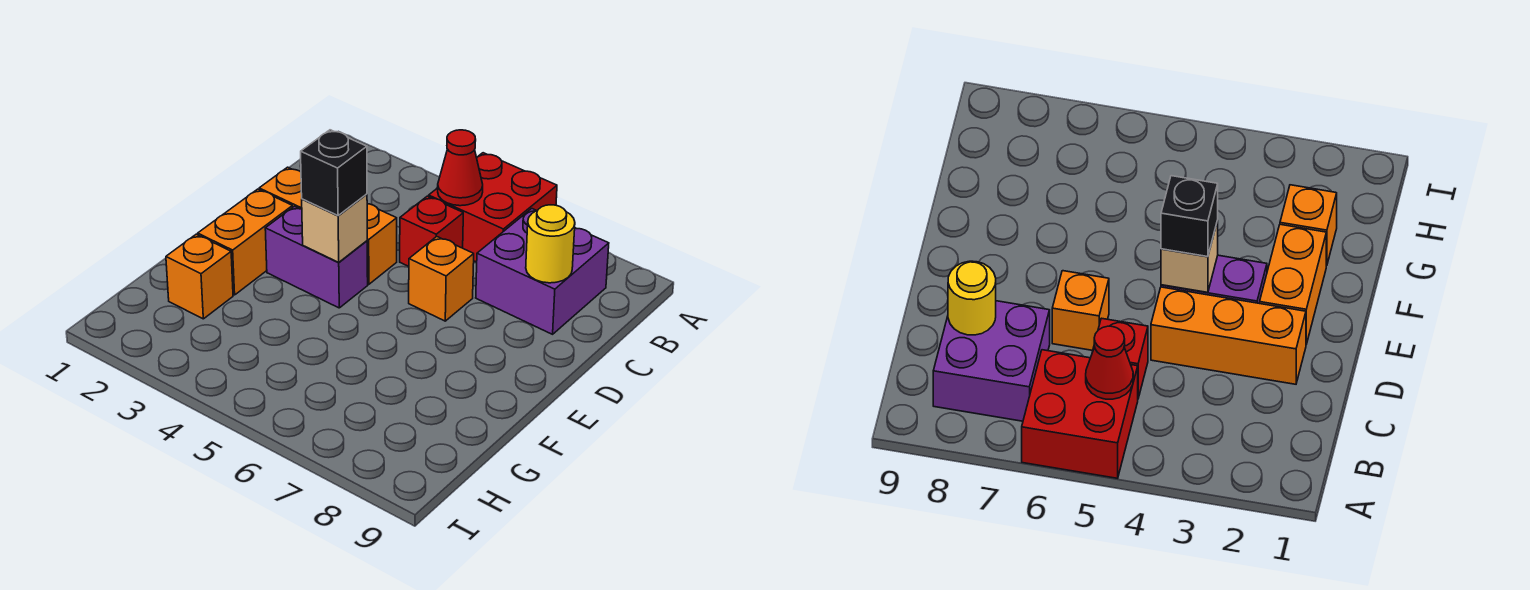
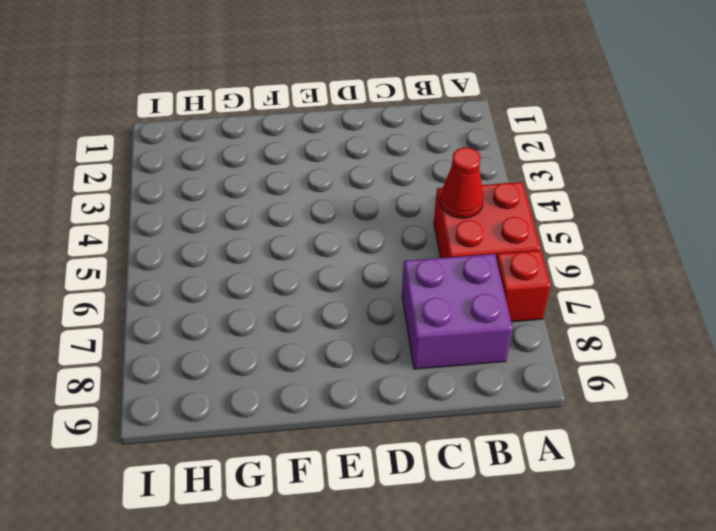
red brick A7 level 1 -> red brick C5 level 1
none -> orange brick D2:D4 level 1
none -> orange brick D6 level 1
none -> orange brick E2:F2 level 1

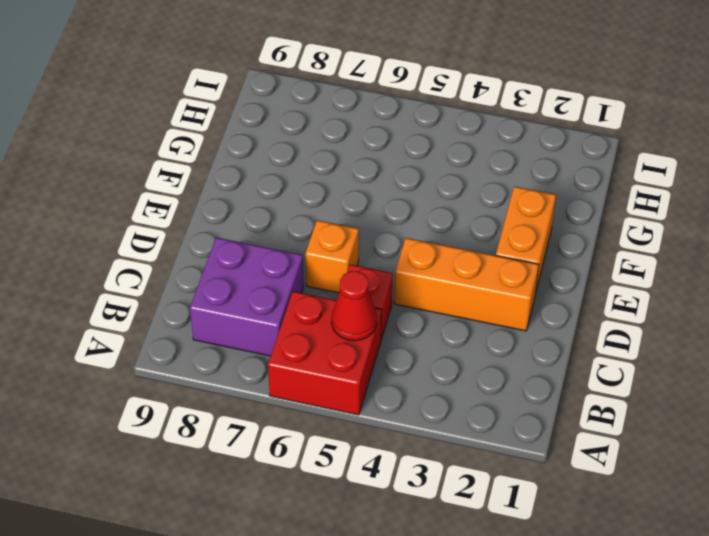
none -> purple brick E3:E4 level 1
none -> orange brick G2 level 1
none -> yellow round brick C8 level 2

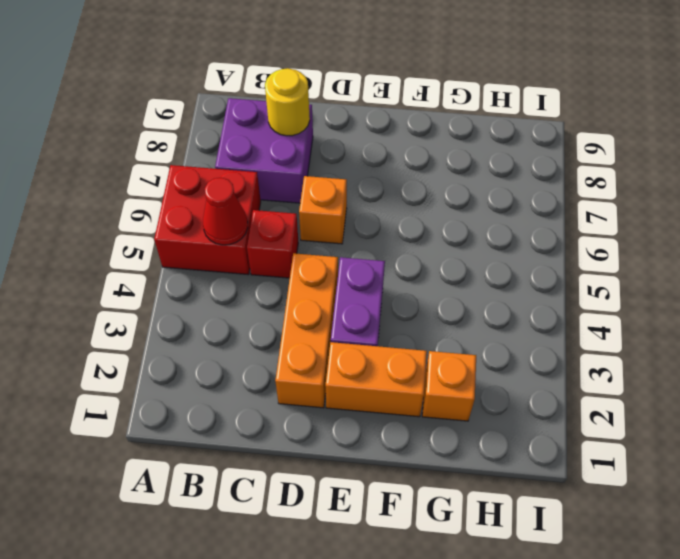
none -> tan brick E4 level 2
none -> black brick E4 level 3

